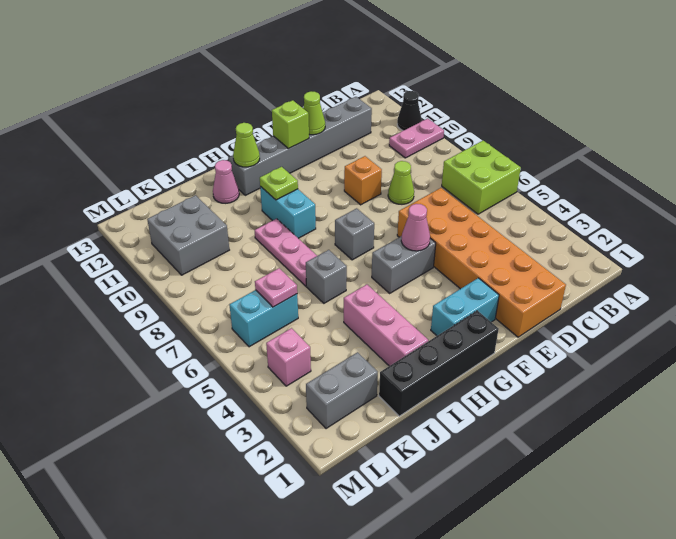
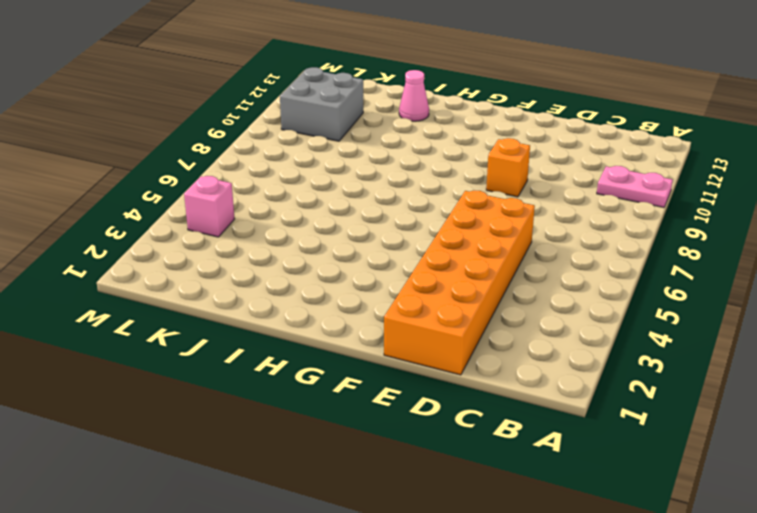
none -> lime brick A6:B7 level 1
none -> black cone A11 level 1
none -> grey brick C12:H12 level 1

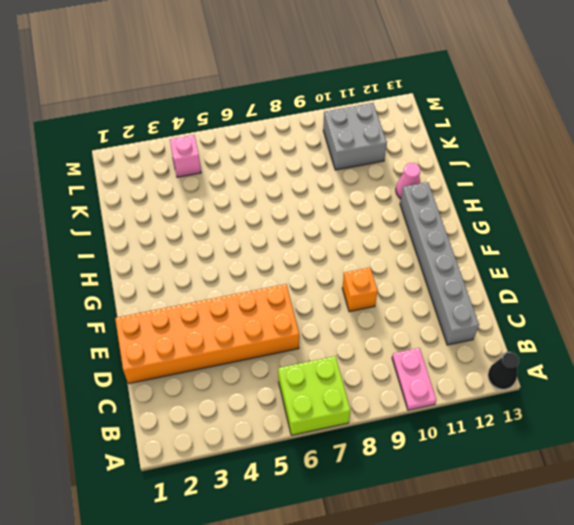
black cone A13 level 1 -> black cone A11 level 1
none -> lime cone D8 level 1
none -> cyan brick F2:G2 level 1
none -> grey brick F5:G5 level 1

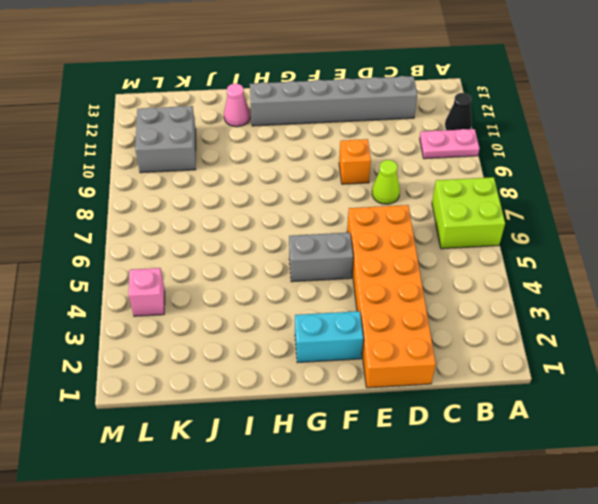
none -> black brick G1:J1 level 1
none -> grey brick G7 level 1
none -> cyan brick H9:H10 level 1

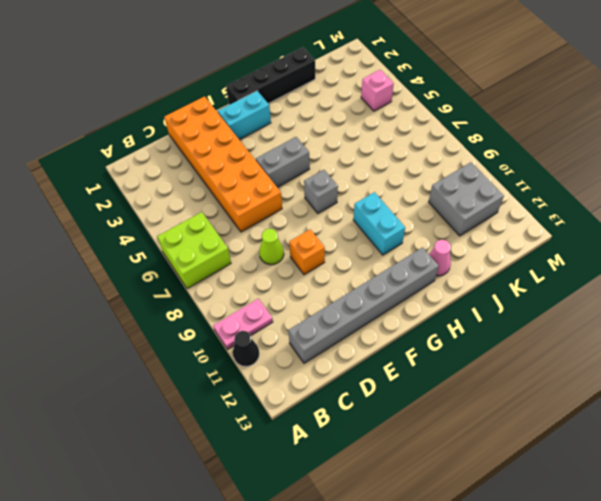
none -> pink brick I2:I4 level 1
none -> grey brick I6 level 1
none -> pink plate I7:I9 level 1

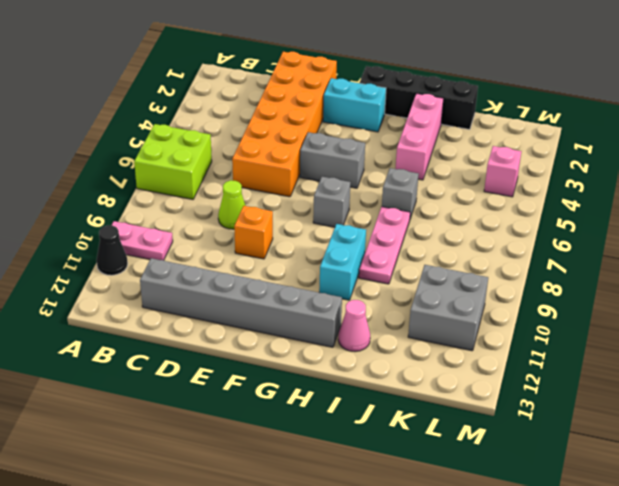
none -> grey brick K2:L2 level 1
none -> cyan brick K6:L6 level 1
none -> lime cone E12 level 2

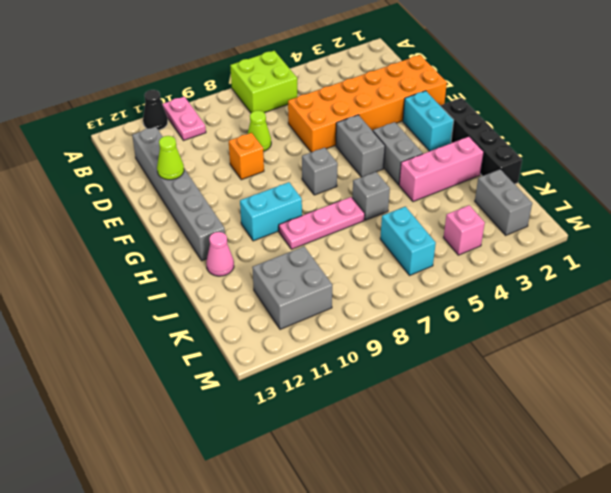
grey brick G4:H4 level 1 -> none
none -> pink cone F5 level 2
none -> lime brick F12 level 2
none -> lime plate H10 level 2

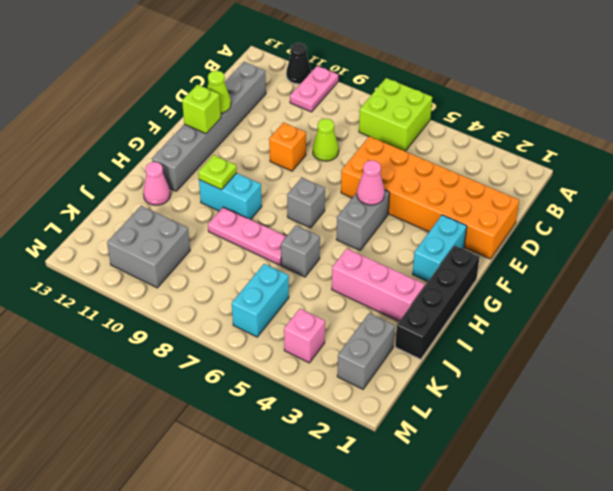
none -> lime cone H12 level 2
none -> pink plate K6 level 2

